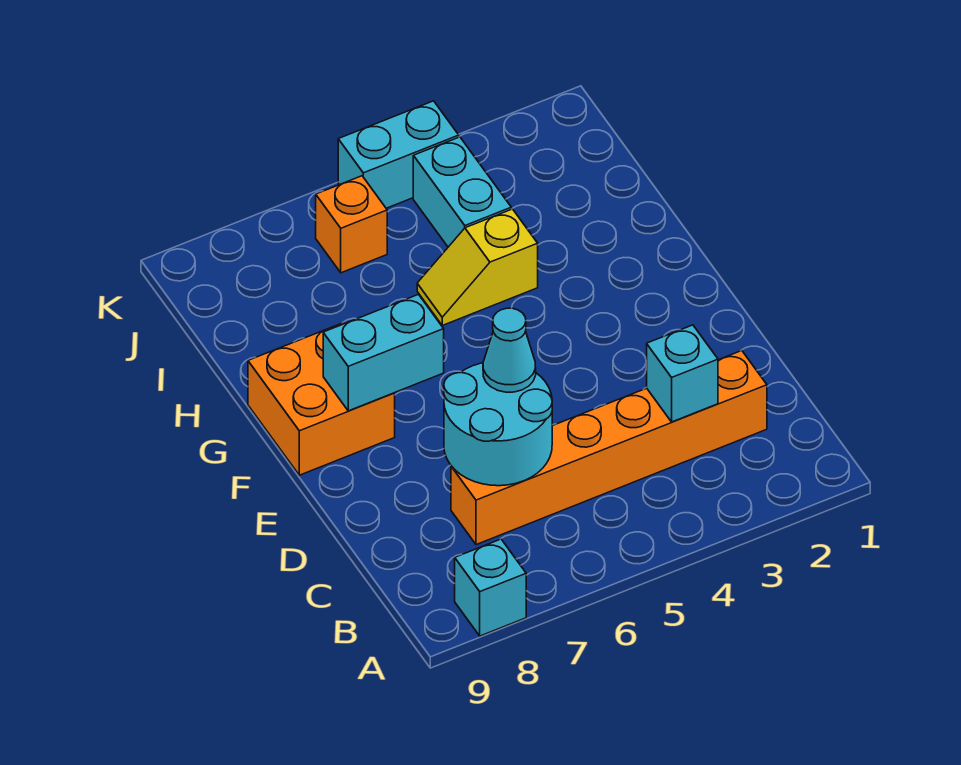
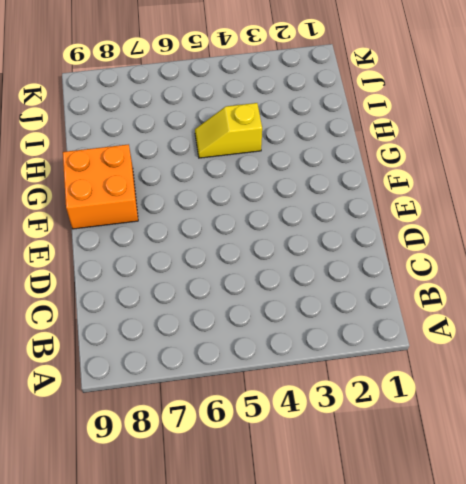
none -> cyan brick A8 level 1
none -> orange brick C2:C7 level 1

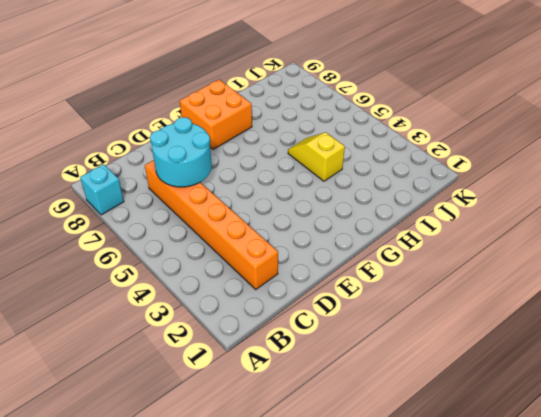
none -> cyan brick I4:J4 level 1
none -> orange brick J6 level 1

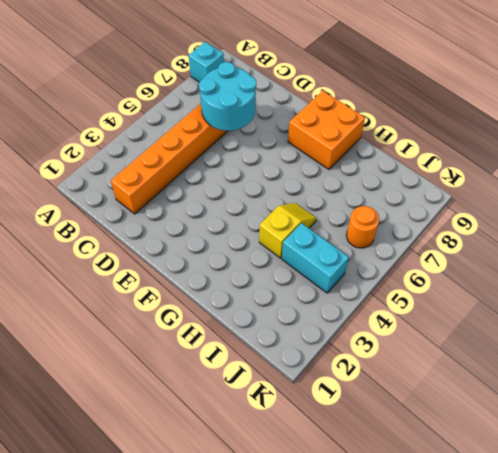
orange round brick J6 level 1 -> orange brick J6 level 1
none -> cyan brick K4:K5 level 1
none -> cyan brick C3 level 2

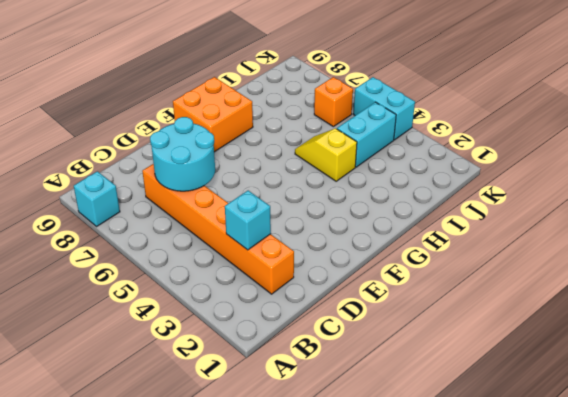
none -> cyan brick F7:F8 level 2
none -> cyan cone D6 level 3

